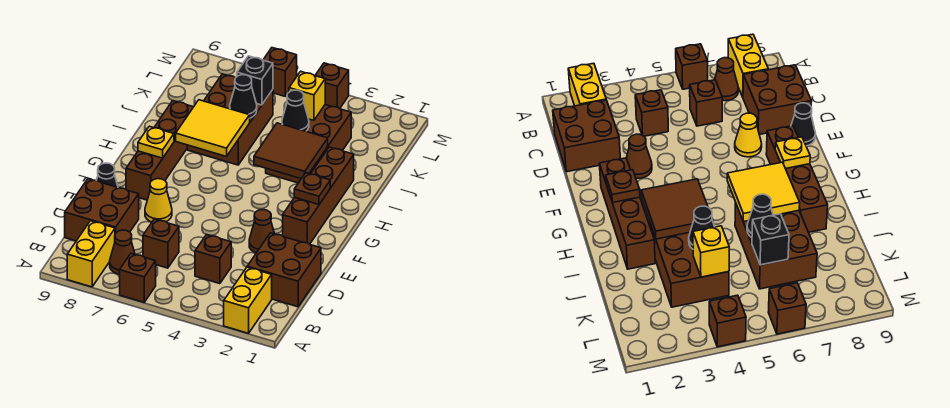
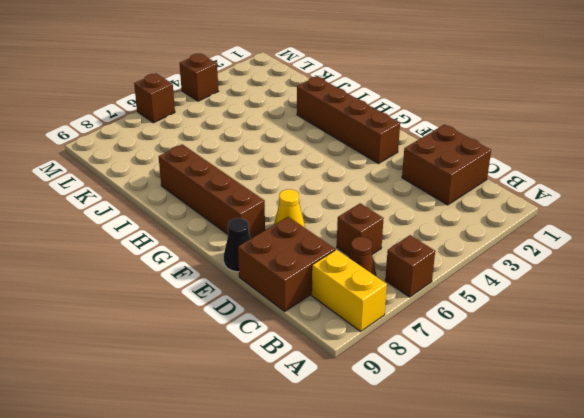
none -> yellow brick A2:B2 level 1
none -> brown brick C4 level 1
none -> brown cone E3 level 1

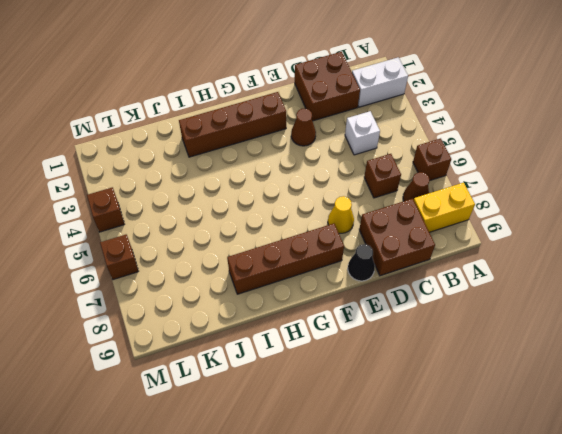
white brick A2:B2 level 1 -> yellow brick A2:B2 level 1
white brick C4 level 1 -> brown brick C4 level 1
none -> brown brick I3:K4 level 1
none -> brown brick I6:K7 level 1
none -> brown plate G2 level 2

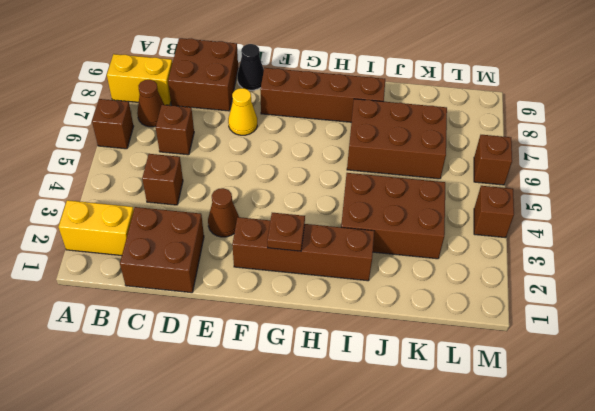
none -> yellow plate G8 level 2
none -> brown tile H3:I4 level 2
none -> yellow tile H6:I7 level 2

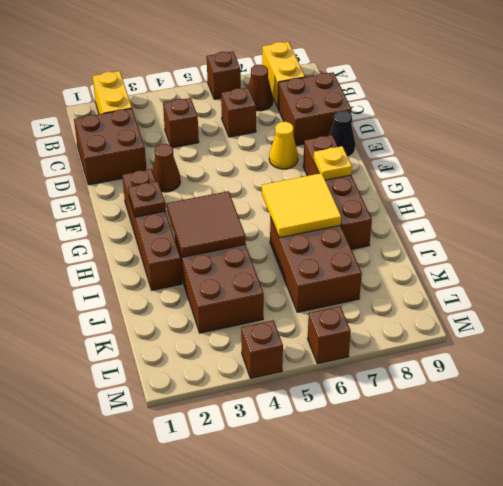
none -> black cone J4 level 2
none -> black cone J6 level 2
none -> yellow brick K4 level 2

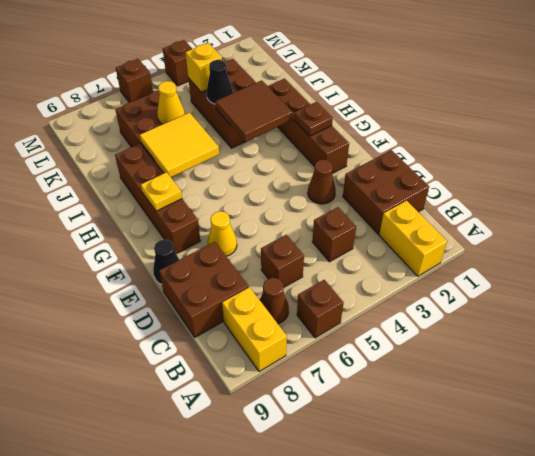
yellow cone J6 level 2 -> black cone J6 level 2
none -> black brick K6 level 2

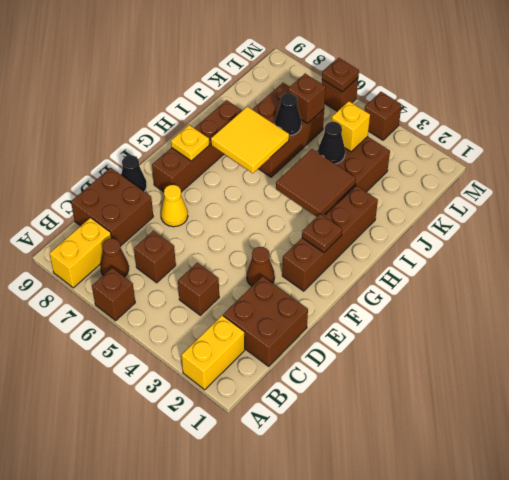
brown brick K6 level 2 -> black brick K6 level 2
brown plate M6 level 2 -> none

